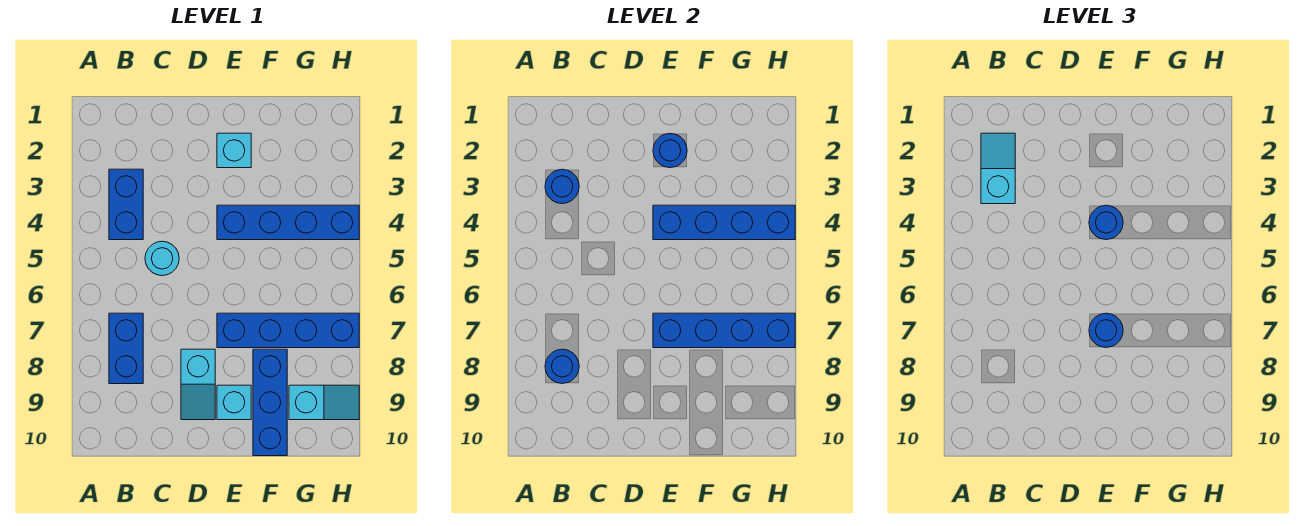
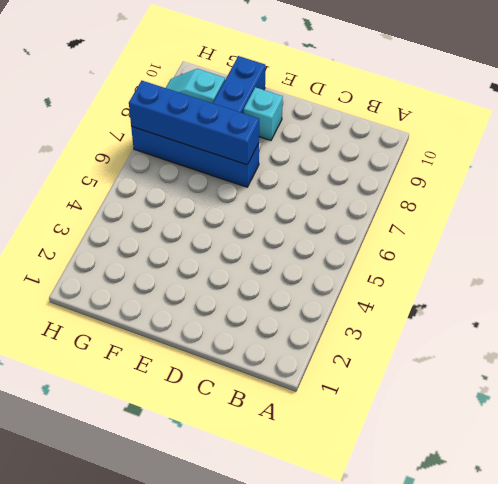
none -> blue brick B3:B4 level 1
none -> blue brick B7:B8 level 1
none -> cyan round brick C5 level 1

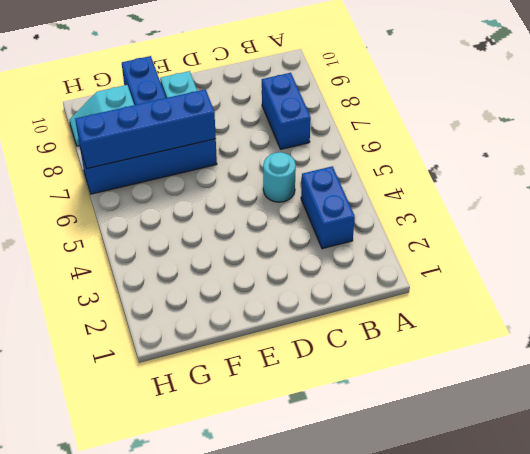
none -> cyan slope D8:D9 level 1 top 8
none -> cyan brick E2 level 1
none -> blue brick E4:H4 level 1

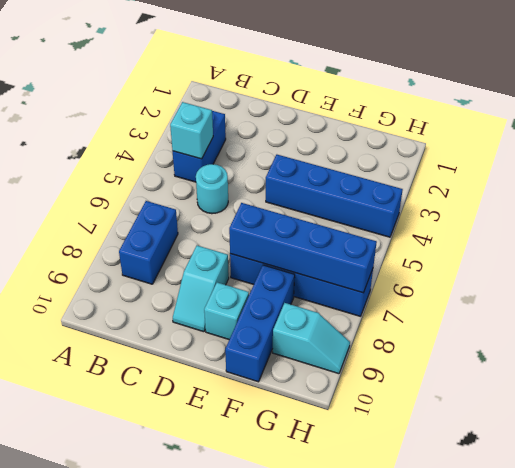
cyan brick B4 level 2 -> cyan brick E2 level 1
none -> blue round brick B3 level 2
none -> blue round brick B8 level 2
none -> blue round brick E2 level 2

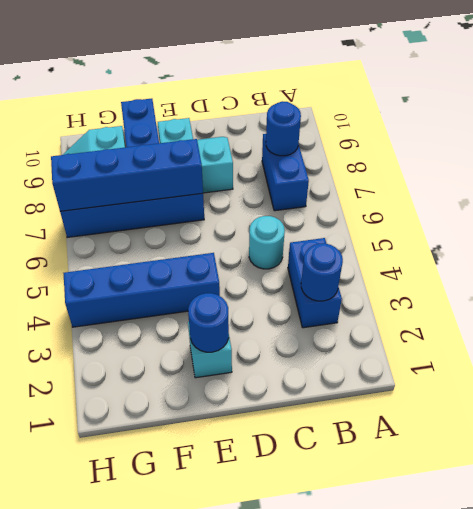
none -> blue brick E4:H4 level 2
none -> cyan slope B2:B3 level 3 top 3
none -> blue round brick E4 level 3

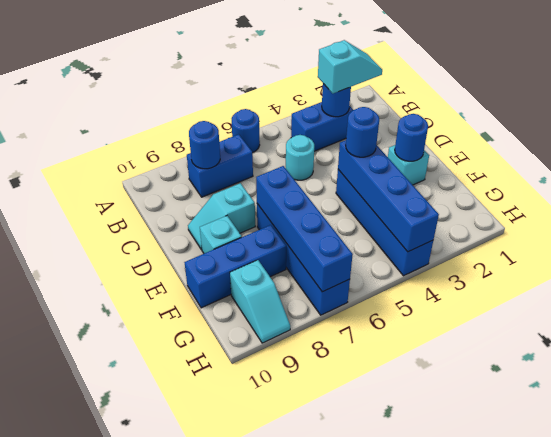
blue round brick A6 level 1 -> blue round brick E7 level 3

